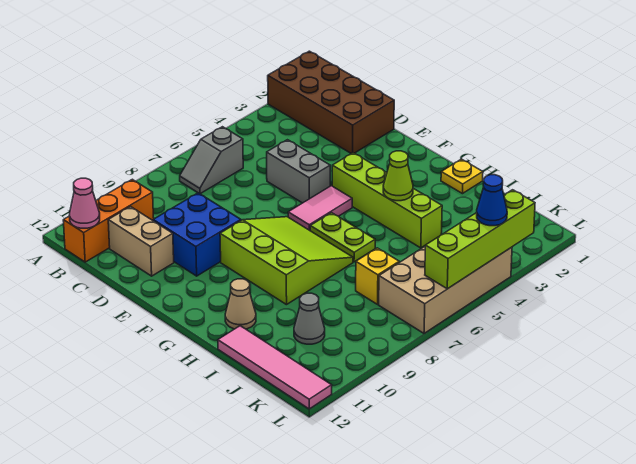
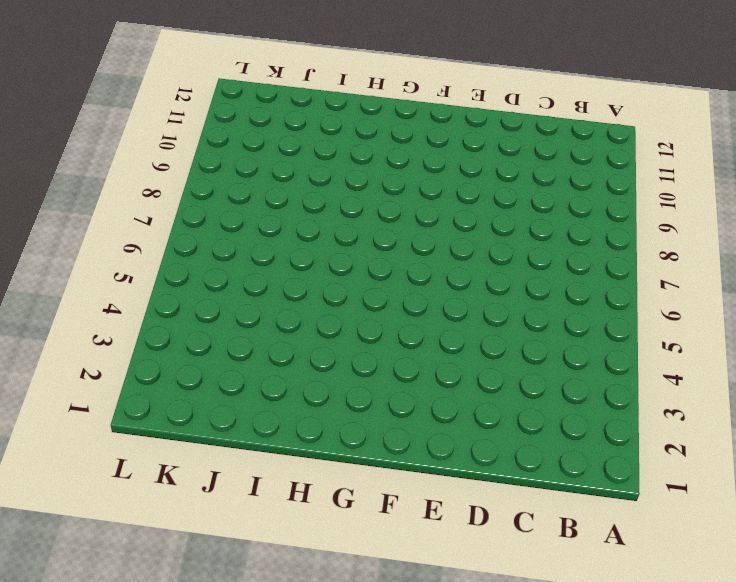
none -> brown brick A1:D2 level 1
none -> grey slope B6:B7 level 1 top 6
none -> orange brick B10:B12 level 1

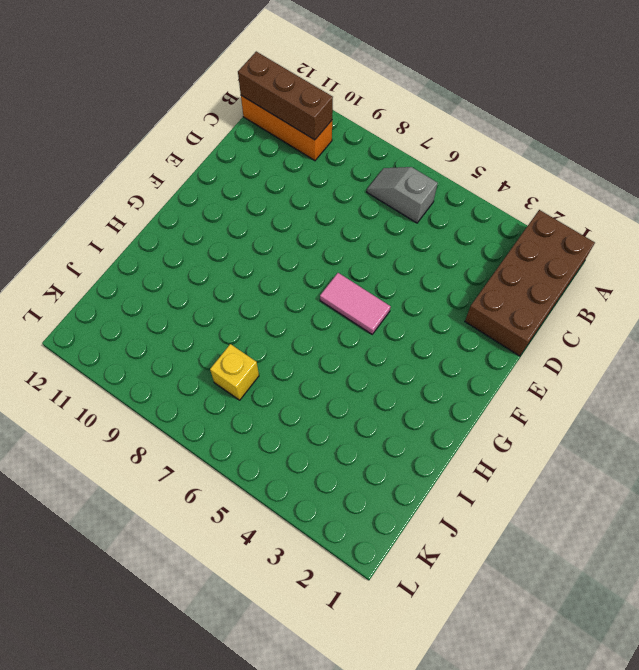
brown brick B10:B12 level 2 -> pink cone B12 level 2
none -> tan brick C11:D11 level 1
none -> grey brick D5:E5 level 1
none -> blue brick D9:E10 level 1

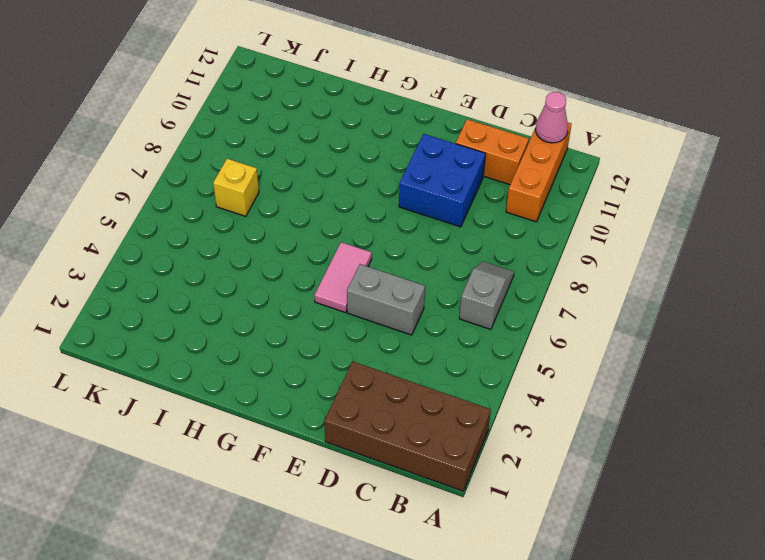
orange brick C11:D11 level 1 -> tan brick C11:D11 level 1
none -> lime brick F4:I4 level 1
none -> lime slope F7:H9 level 1 top 9
none -> lime plate G6:H6 level 1

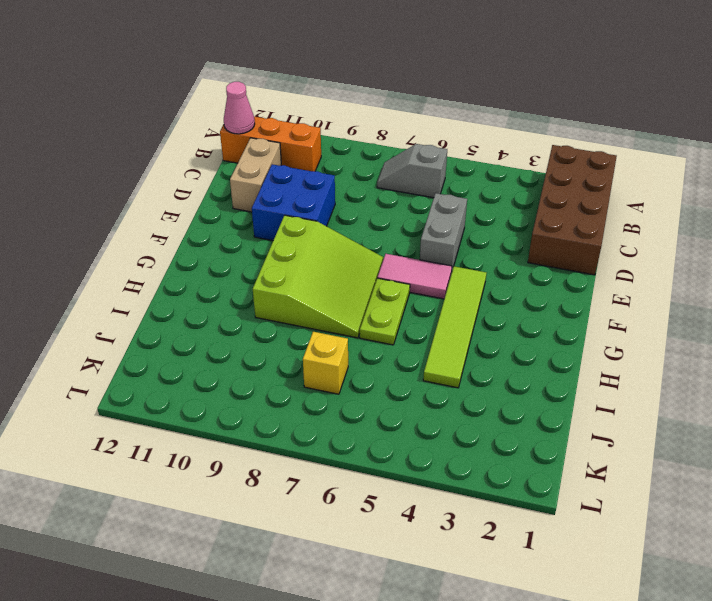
lime tile F4:I4 level 1 -> lime brick F4:I4 level 1
none -> yellow plate H1 level 1
none -> tan cone H11 level 1
none -> pink tile I12:L12 level 1

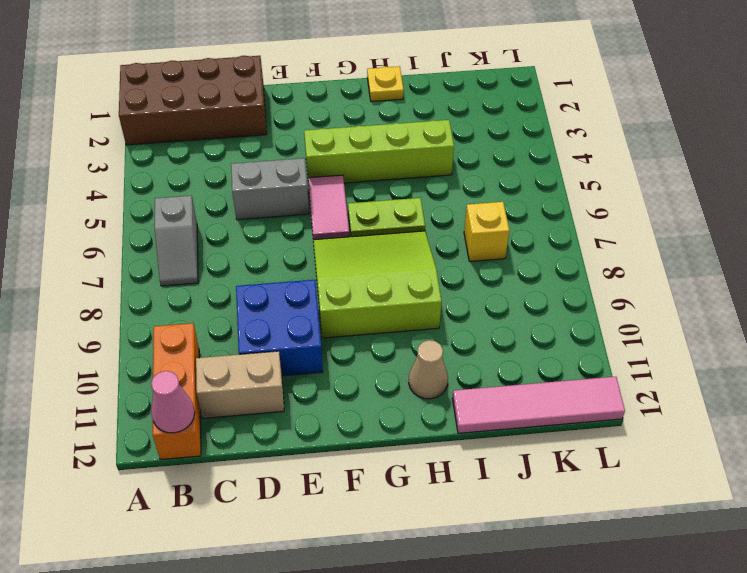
none -> grey cone J10 level 1
none -> tan brick K4:L7 level 1
none -> lime cone H4 level 2

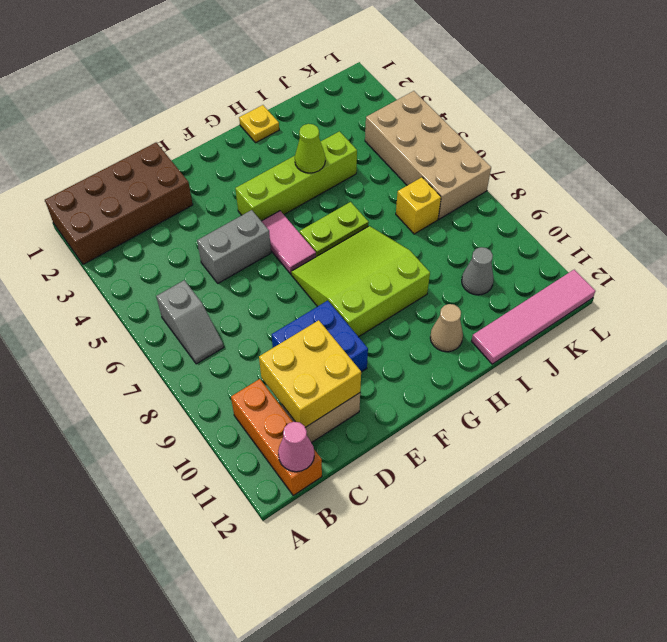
yellow brick C10:D11 level 2 -> none
none -> lime brick L3:L6 level 2
none -> blue cone L4 level 3

